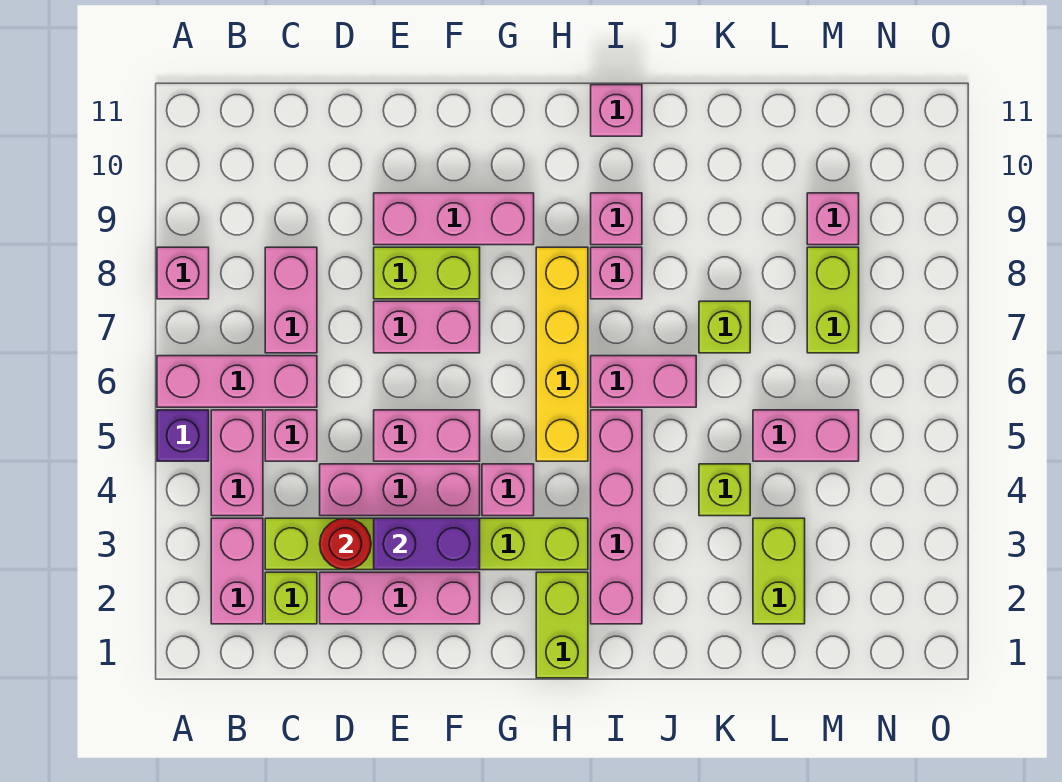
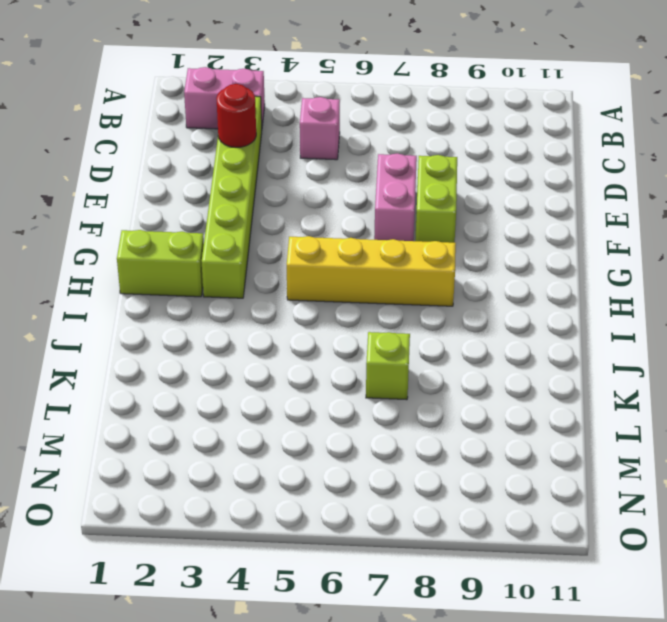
none -> purple brick A5 level 1
none -> pink brick A6:C6 level 1
none -> pink brick A8 level 1
none -> pink brick B4:B5 level 1

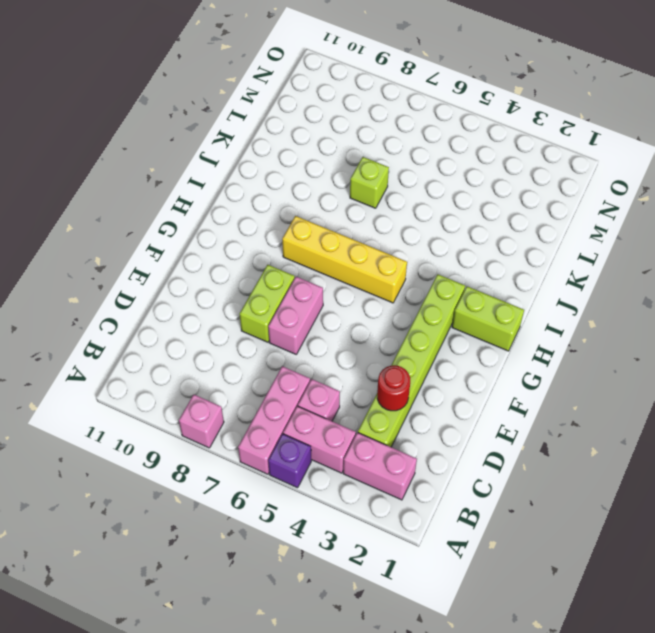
none -> lime brick C2 level 1
none -> pink brick C7:C8 level 1
none -> pink brick D2:F2 level 1
none -> pink brick D4:F4 level 1

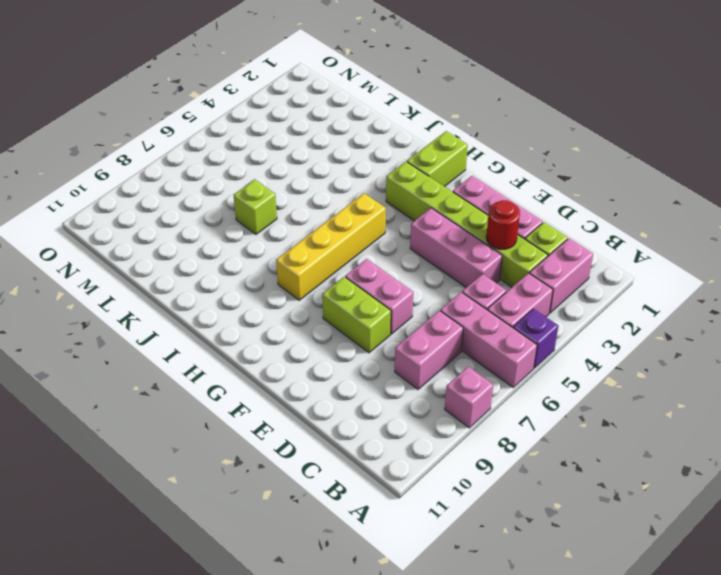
none -> pink brick E5:F5 level 1
none -> pink brick E9:G9 level 1
none -> pink brick G4 level 1
none -> pink brick I2:I5 level 1

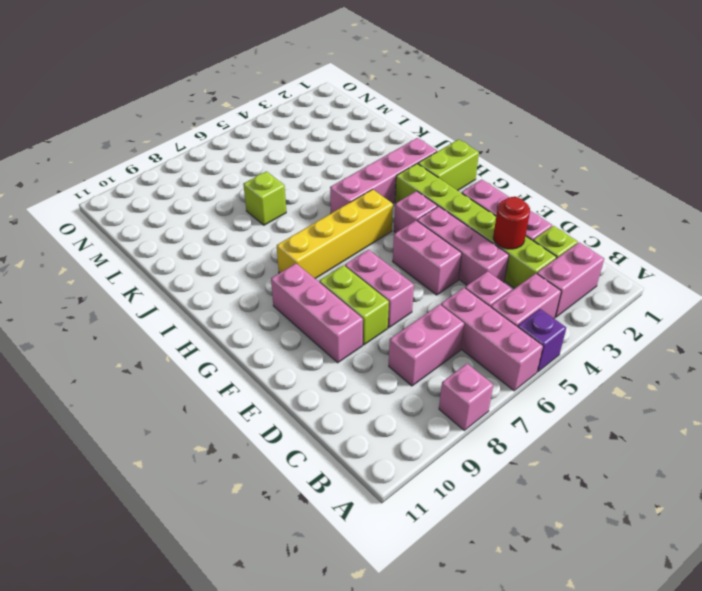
none -> pink brick I6:J6 level 1
none -> pink brick I8 level 1
none -> pink brick I9 level 1
none -> pink brick I11 level 1

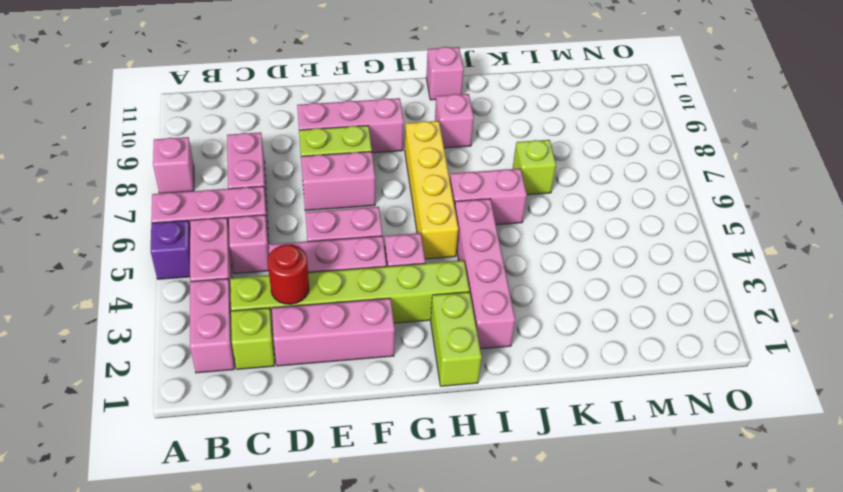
none -> pink brick I8 level 1
none -> lime brick K4 level 1
none -> lime brick L2:L3 level 1
none -> pink brick L5:M5 level 1

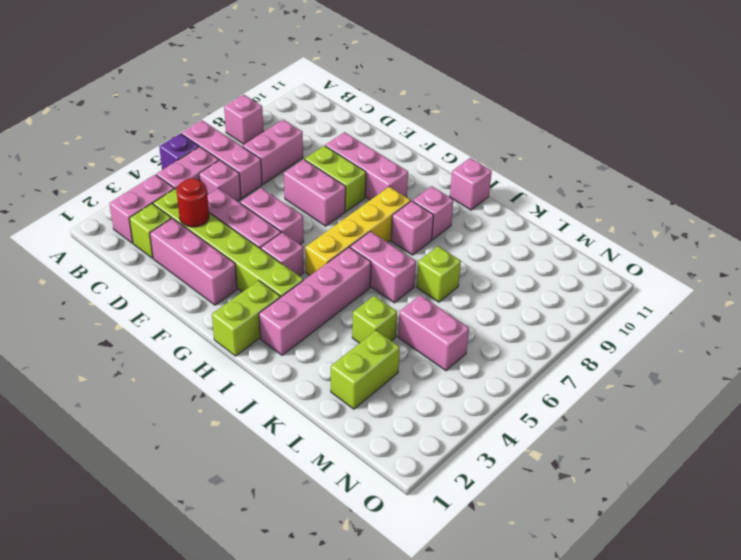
none -> lime brick M7:M8 level 1
none -> pink brick M9 level 1
none -> purple brick E3:F3 level 2

